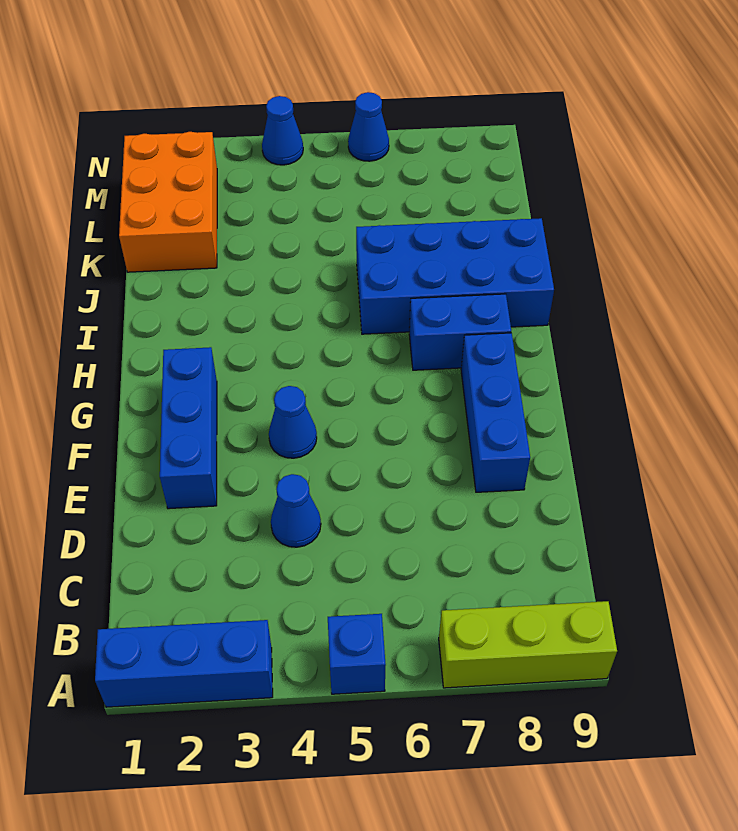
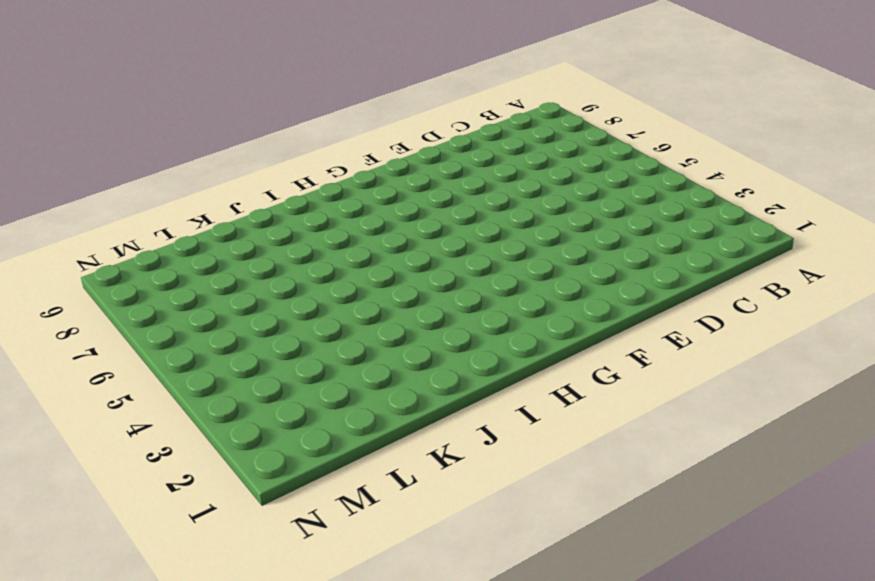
none -> blue brick A1:A3 level 1
none -> blue brick A5 level 1
none -> lime brick A7:A9 level 1

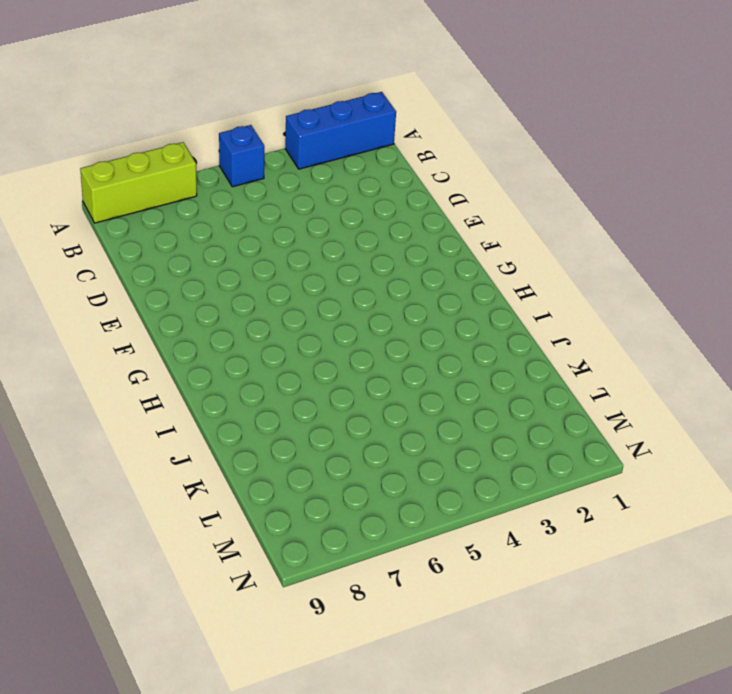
none -> blue cone D4 level 1
none -> blue brick E2:G2 level 1
none -> blue brick E8:G8 level 1

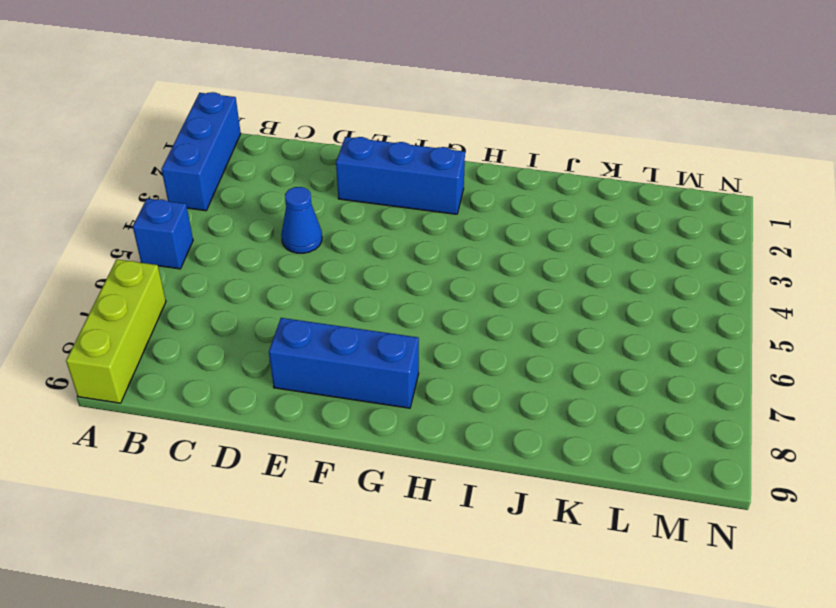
none -> blue cone F4 level 1
none -> blue brick H7:H8 level 1
none -> blue brick I6:J9 level 1

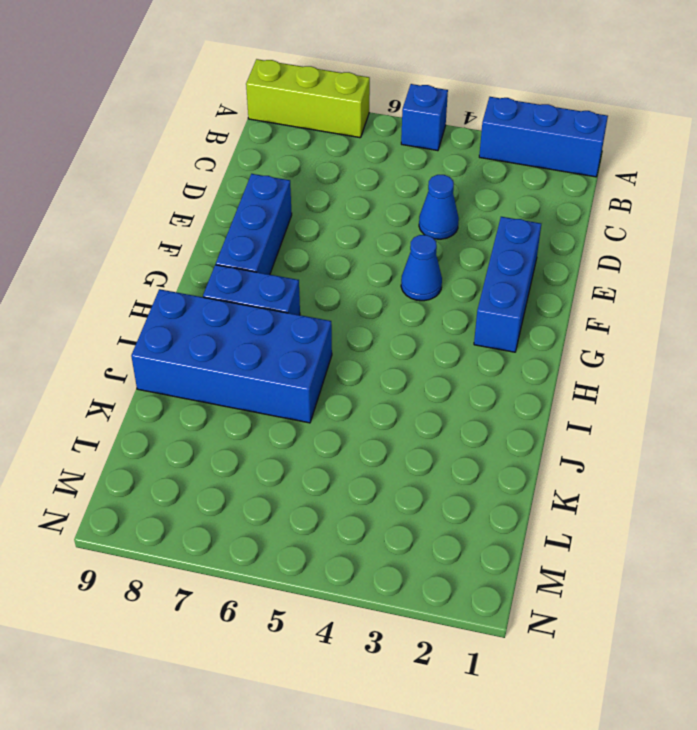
none -> orange brick K1:M2 level 1
none -> blue cone N4 level 1
none -> blue cone N6 level 1

